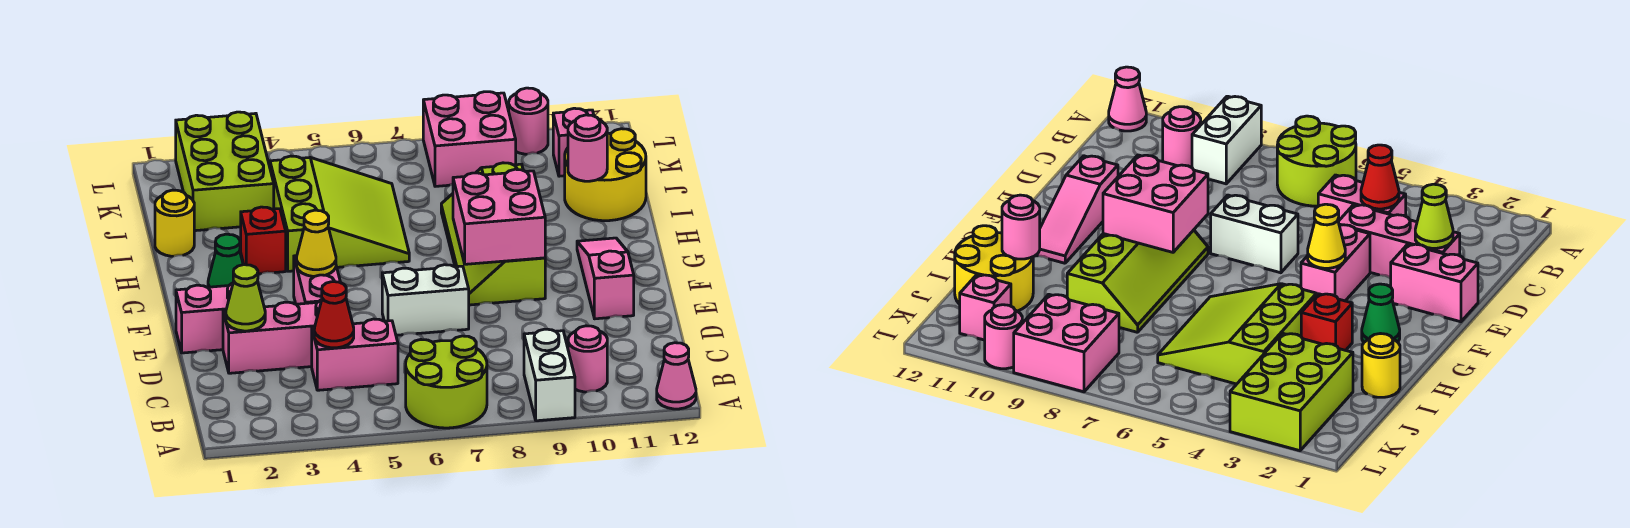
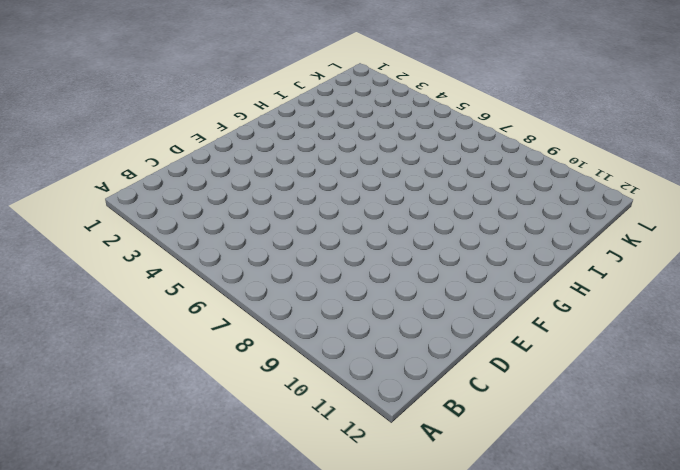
none -> lime round brick A6:B7 level 1
none -> white brick A9:B9 level 1
none -> pink cone A12 level 1

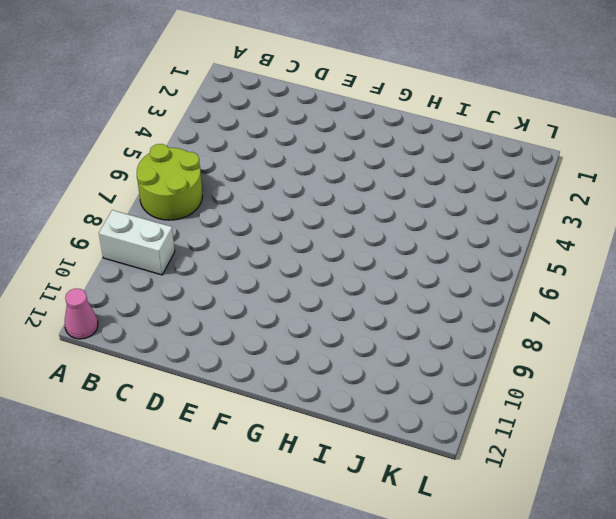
none -> pink round brick B10 level 1
none -> pink brick C4:C5 level 1
none -> pink brick D2:D4 level 1

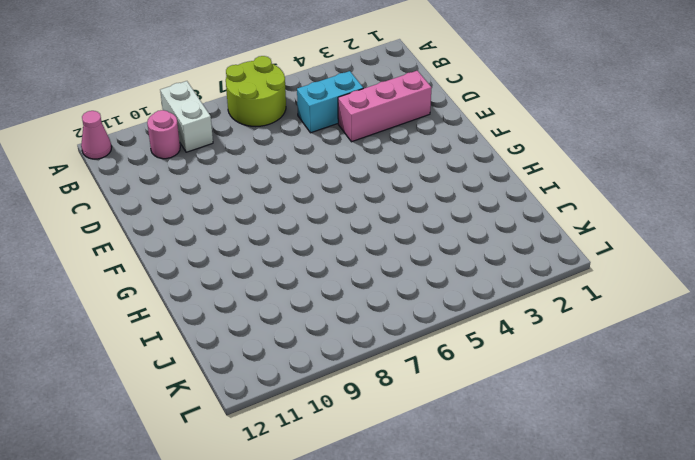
cyan brick C4:C5 level 1 -> pink brick C4:C5 level 1
none -> pink brick E1:E2 level 1
none -> pink brick E4:F4 level 1
none -> white brick E6:E7 level 1

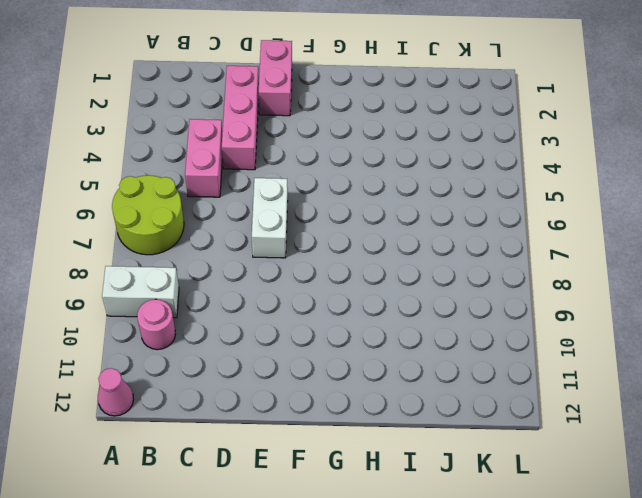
none -> pink brick E4:F4 level 1
none -> pink slope E11:G11 level 1 top E
none -> lime slope F8:I9 level 1 top 9

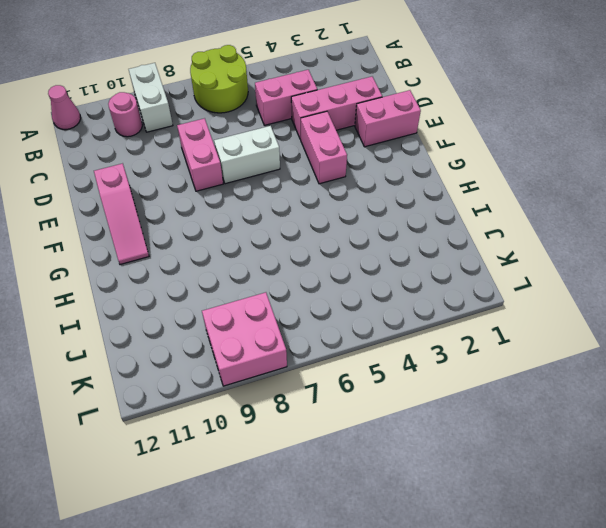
pink brick D8:E8 level 1 -> none
none -> lime slope F8:I9 level 1 top 9
none -> green cone G2 level 1
none -> red brick H3 level 1

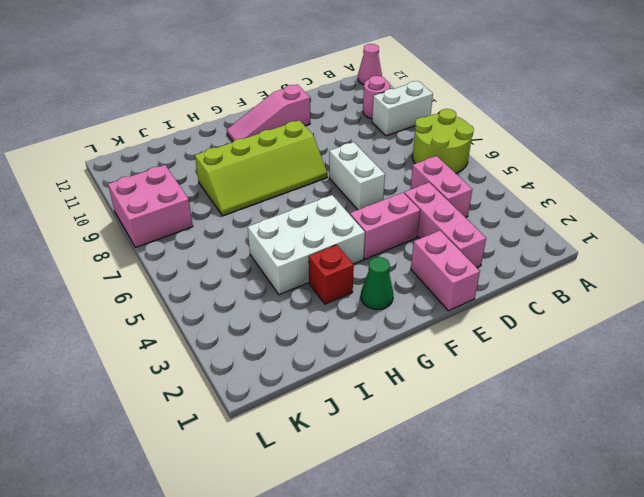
white brick G4:I5 level 1 -> lime slope H4:J6 level 1 top 4
none -> yellow round brick I1 level 1
none -> yellow round brick I11:J12 level 1
none -> lime brick J2:L3 level 1

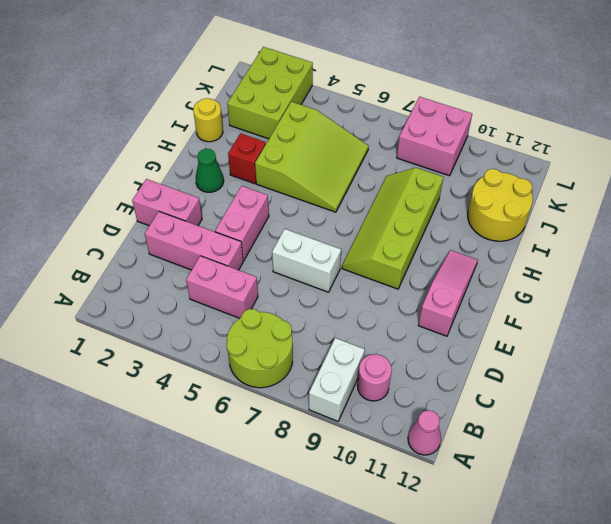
none -> pink brick K11 level 1
none -> pink round brick L10 level 1
none -> red cone C4 level 2

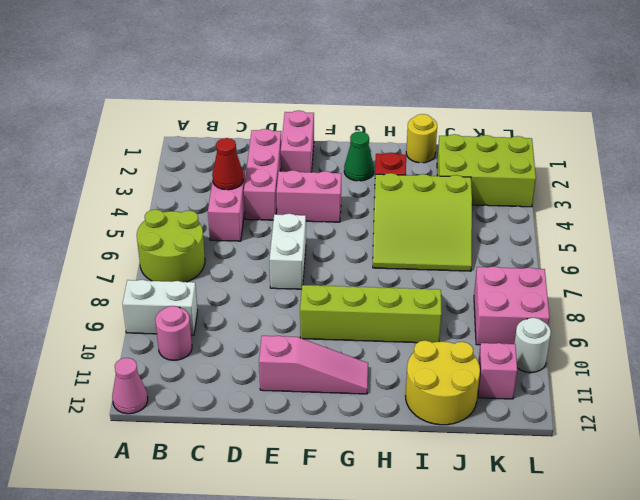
white round brick L10 level 1 -> pink round brick L10 level 1
none -> lime cone D2 level 2
none -> yellow cone F4 level 2
none -> pink brick F8:G9 level 2

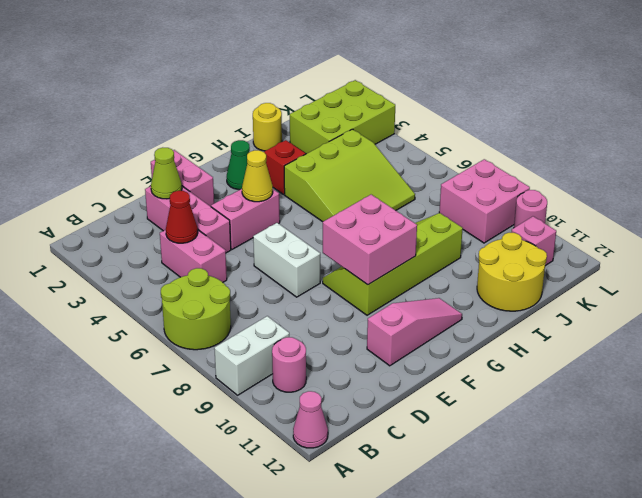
none -> pink round brick I11 level 2

